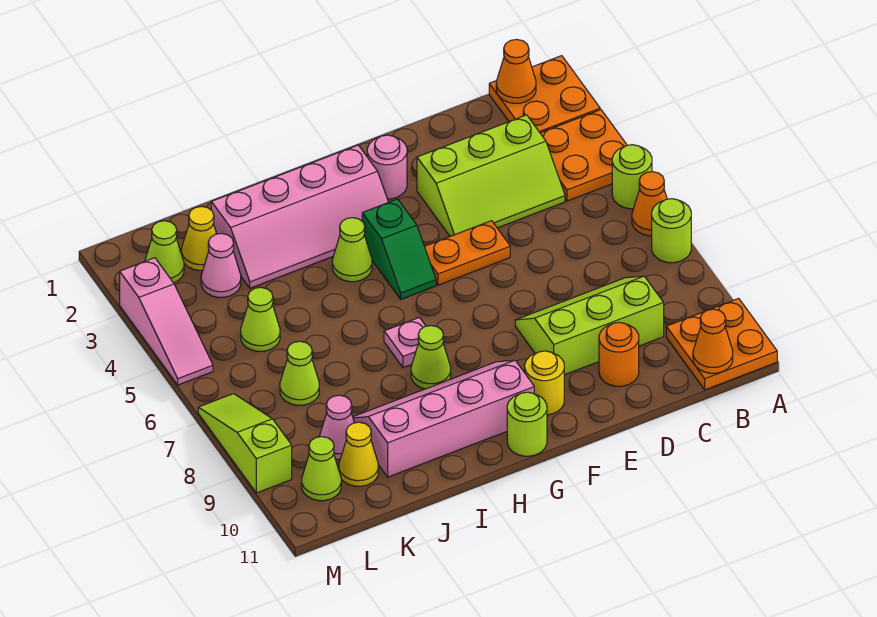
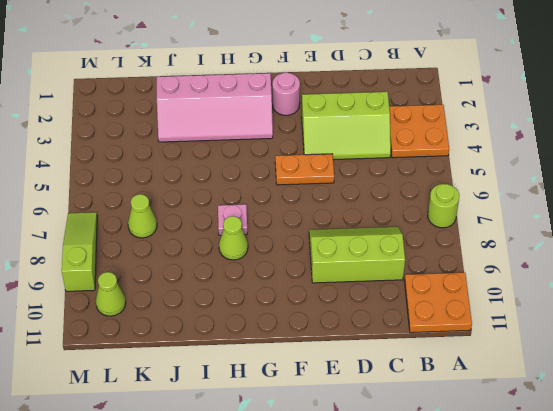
none -> orange plate A1:B2 level 1
none -> lime round brick A5 level 1
none -> orange cone A6 level 1
none -> orange round brick D10 level 1

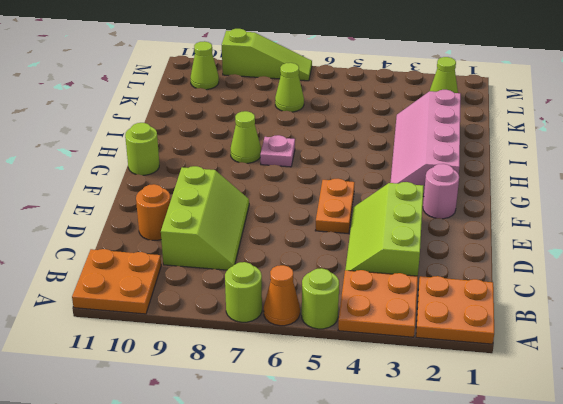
none -> yellow round brick F10 level 1
none -> green slope G4:G5 level 1 top 4
none -> pink slope G9:J10 level 1 top 10
none -> lime cone H4 level 1

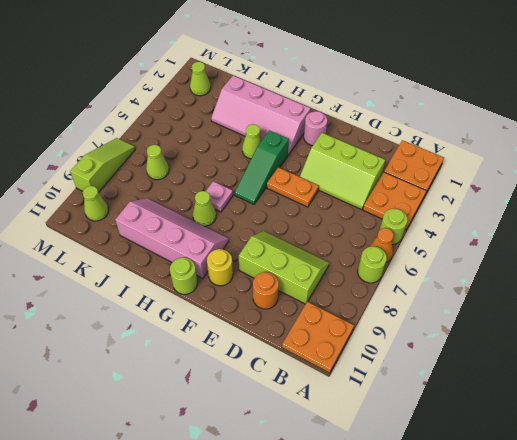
green slope G4:G6 level 1 top 4 -> green slope G4:G5 level 1 top 4
none -> yellow cone K2 level 1
none -> pink cone K3 level 1
none -> lime cone K5 level 1
none -> pink cone K9 level 1

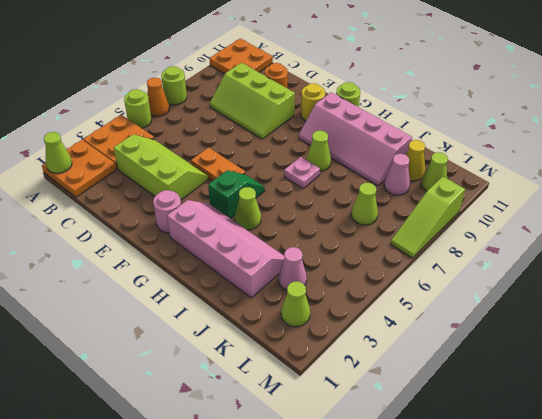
lime cone A1 level 2 -> lime cone K5 level 1
none -> yellow cone K2 level 1
none -> pink slope M3:M5 level 1 top 3
none -> orange cone B1 level 2
none -> orange cone B11 level 2

